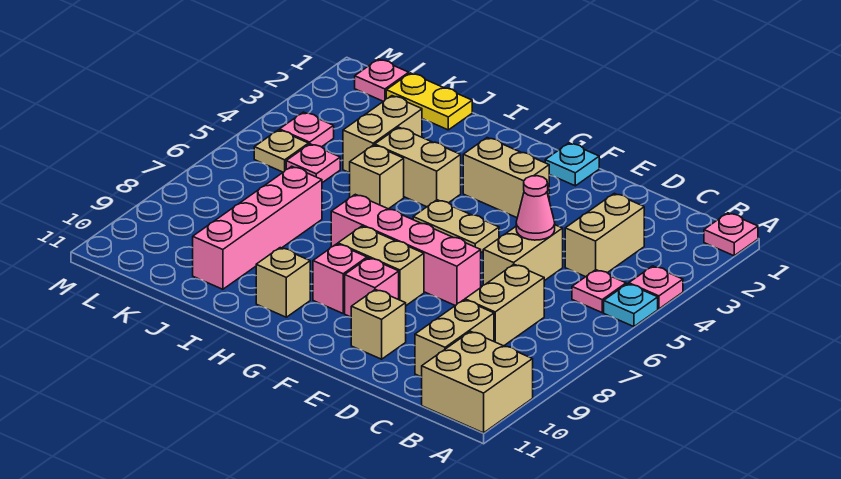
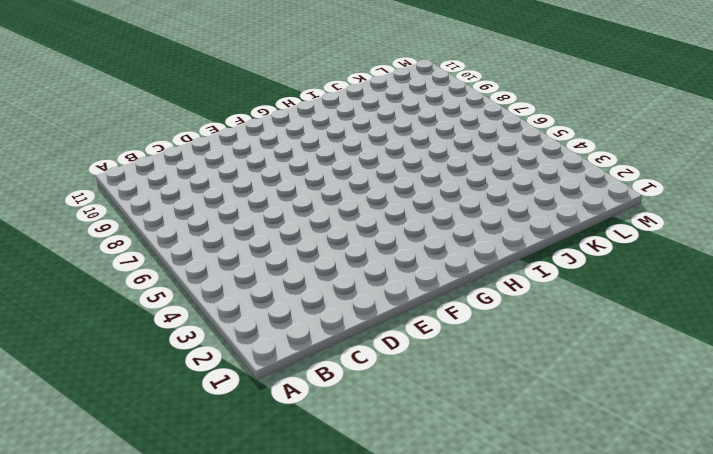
none -> pink plate A1 level 1
none -> pink plate A4 level 1
none -> cyan plate A5 level 1

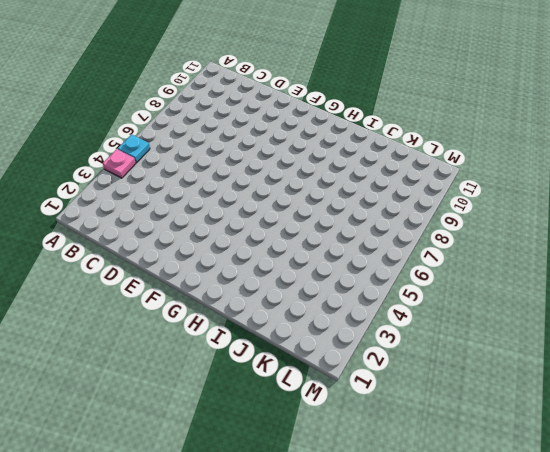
none -> pink plate A1 level 1
none -> tan brick A10:B11 level 1
none -> pink plate B5 level 1

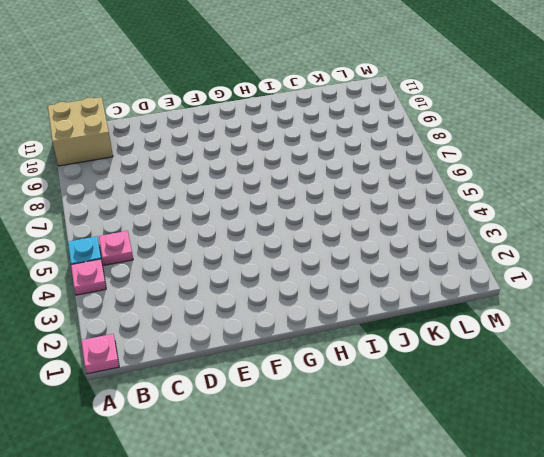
none -> tan brick C3:C4 level 1
none -> tan brick C7:C8 level 1
none -> tan brick C9:C10 level 1

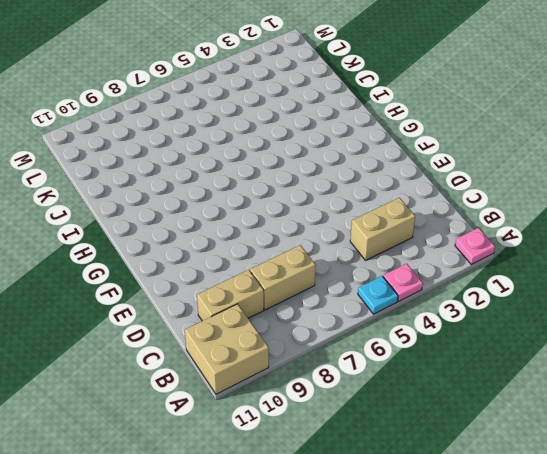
none -> pink plate B5 level 1
none -> tan brick D5:D6 level 1
none -> pink brick E7:H7 level 1

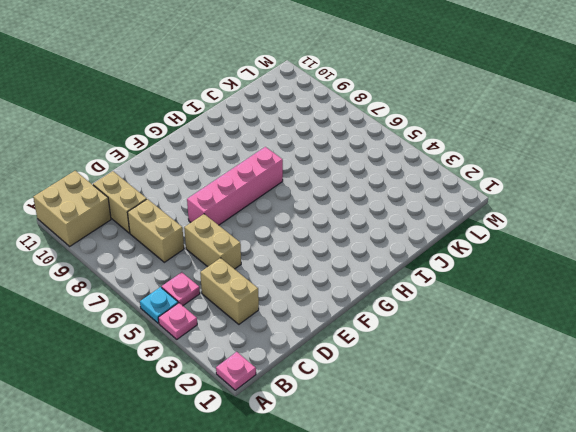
none -> tan brick E10 level 1
none -> cyan plate F1 level 1
none -> tan brick F3:G3 level 1

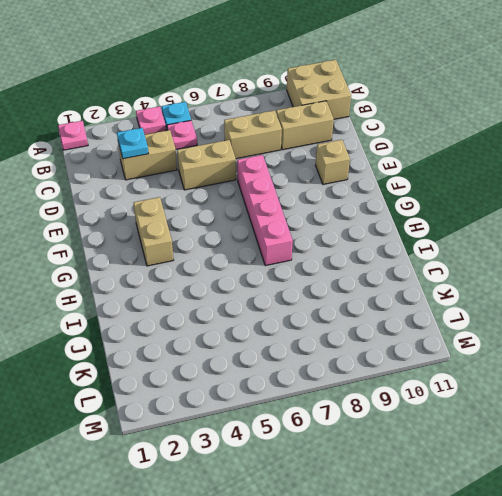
cyan plate C3 level 2 -> cyan plate F1 level 1
none -> tan plate F5:G5 level 1
none -> tan brick F8:G8 level 1
none -> pink brick F9 level 1

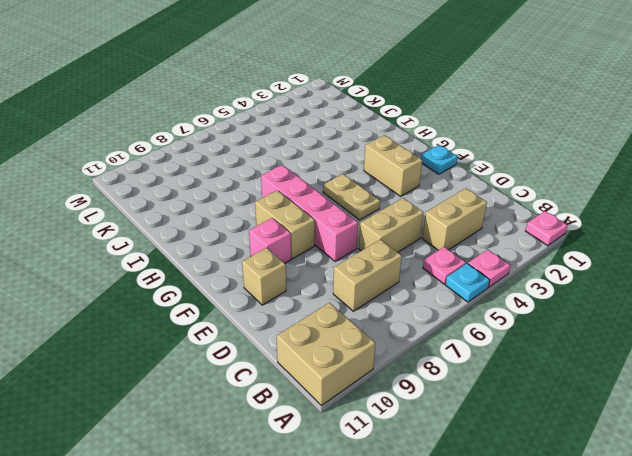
none -> tan brick C9:C10 level 1
none -> pink brick G9 level 1
none -> tan brick H4:I4 level 1

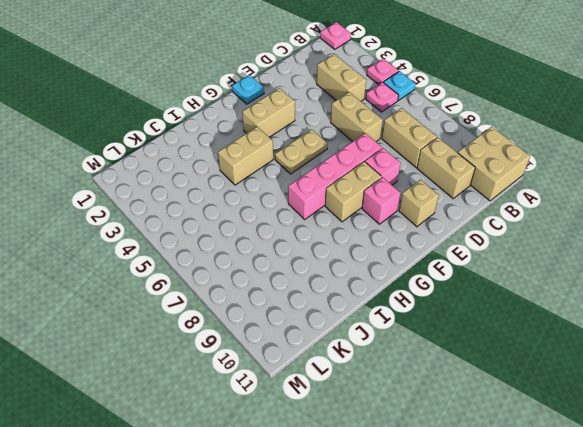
pink brick E8 level 1 -> pink brick G9 level 1
none -> tan brick H10 level 1
none -> tan brick I5 level 1
none -> yellow plate J1:K1 level 1

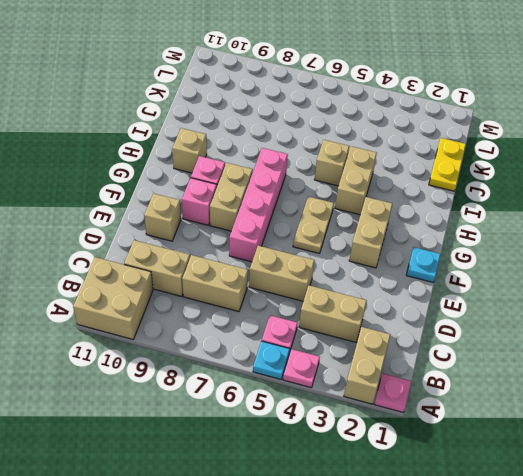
tan brick A2:B2 level 1 -> tan brick J3:J4 level 1
none -> pink brick J7:J10 level 1
none -> pink plate K5 level 1
none -> pink plate L1 level 1

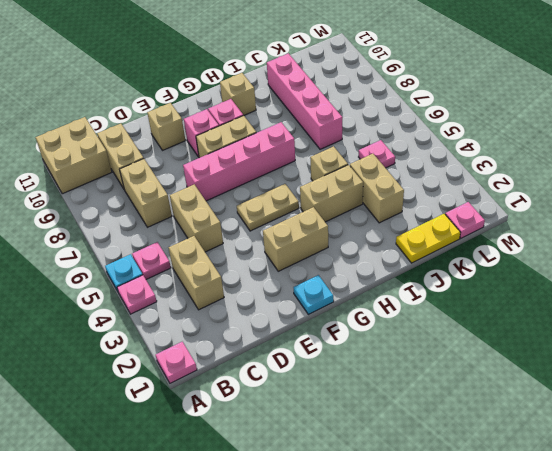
none -> pink plate L4 level 1
none -> tan plate L5 level 1
none -> pink cone D5 level 2

